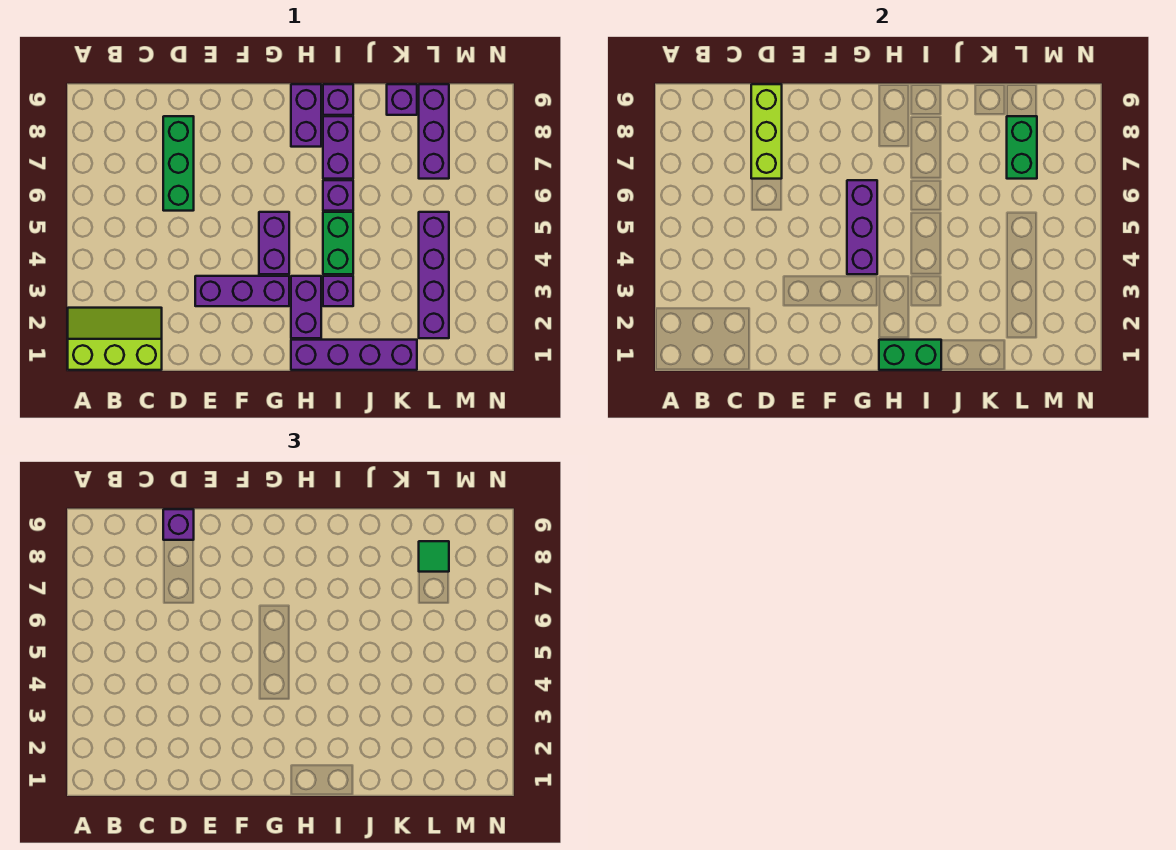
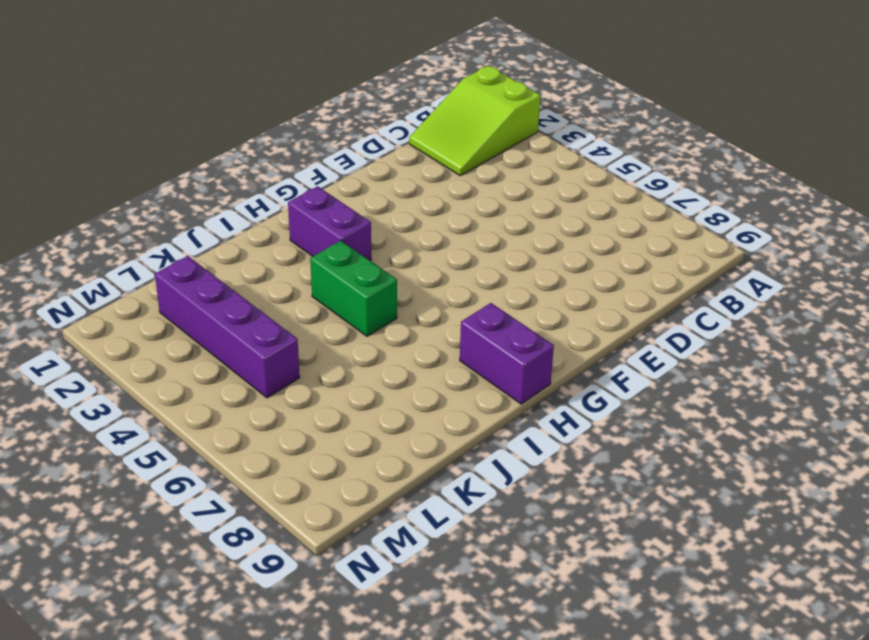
lime slope A1:C2 level 1 top A -> lime slope A1:C2 level 1 top 1
none -> green brick D6:D8 level 1
none -> purple brick E3:G3 level 1
none -> purple brick G4:G5 level 1

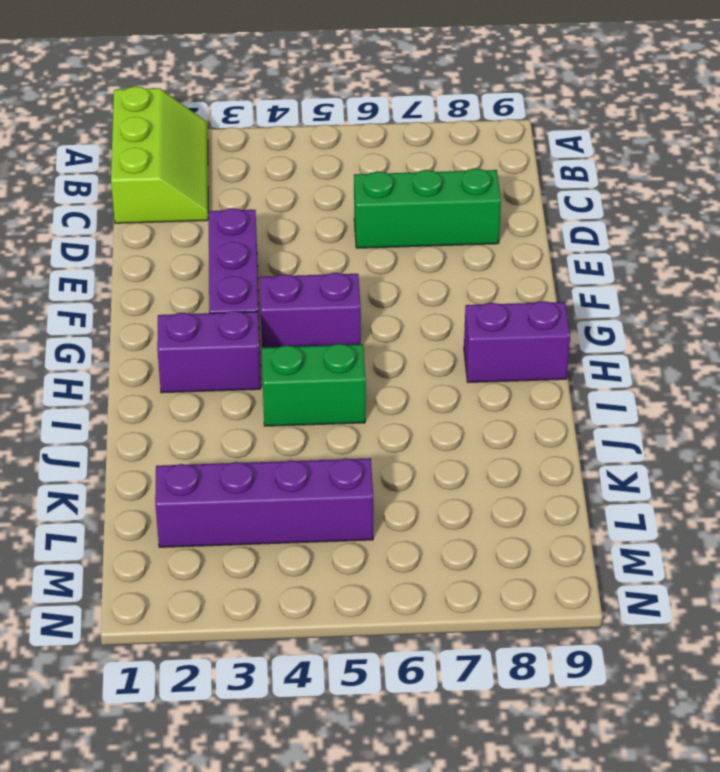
none -> purple brick H1:K1 level 1
none -> purple brick I3 level 1
none -> purple brick I6 level 1

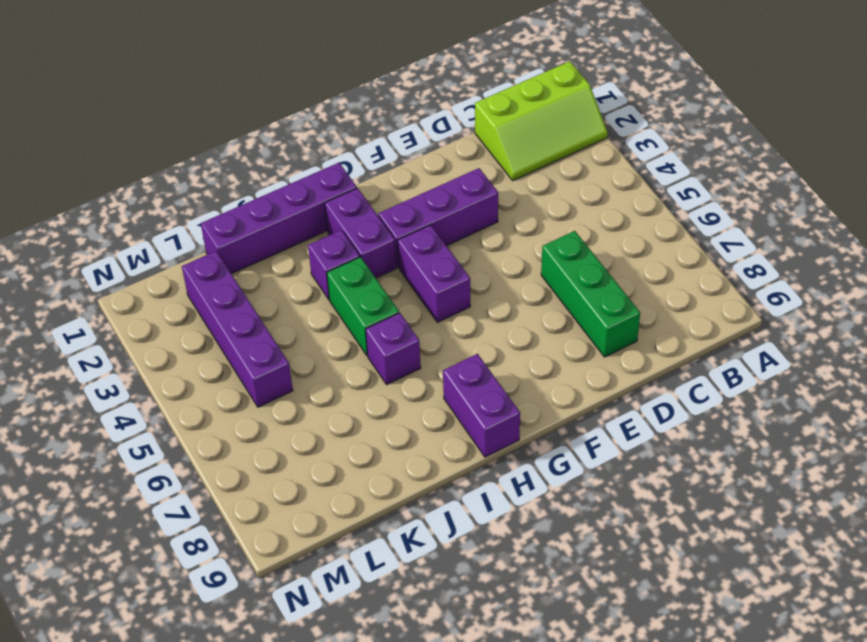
none -> purple brick I7:I8 level 1
none -> purple brick I9 level 1
none -> purple brick K9 level 1

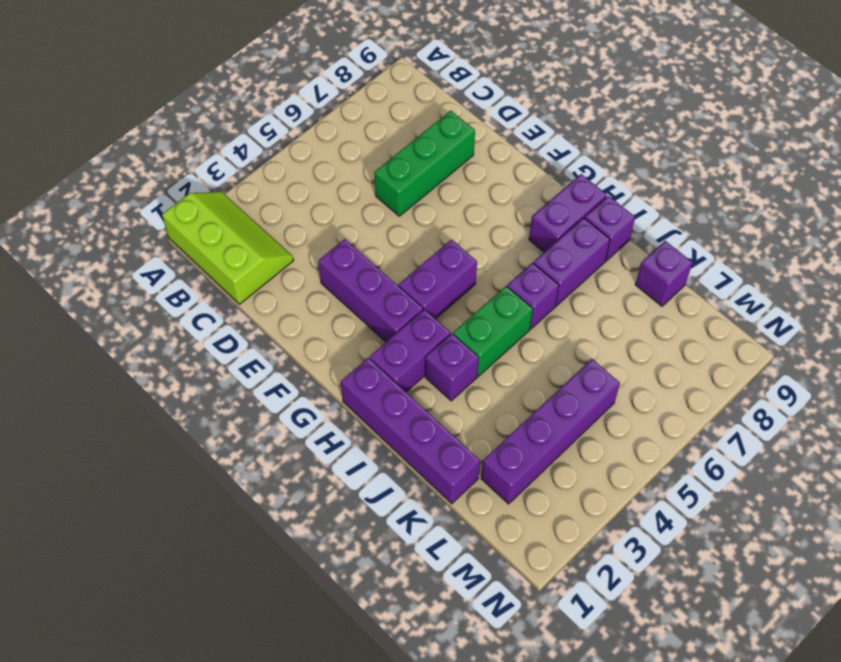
none -> purple brick L7:L9 level 1
none -> lime brick D7:D9 level 2
none -> purple brick G4:G6 level 2

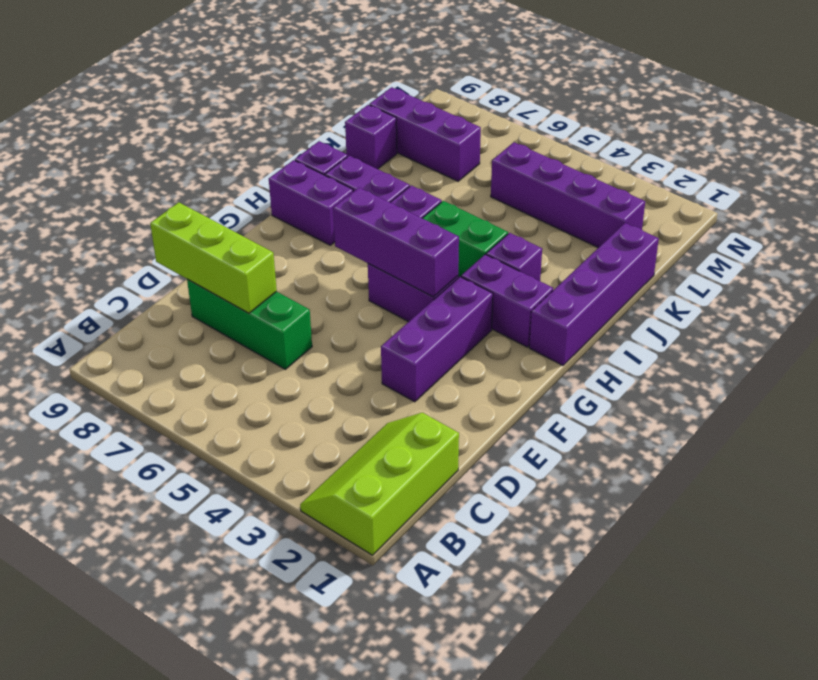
none -> green brick H1:I1 level 2
none -> green brick L7:L8 level 2
none -> purple brick D9 level 3

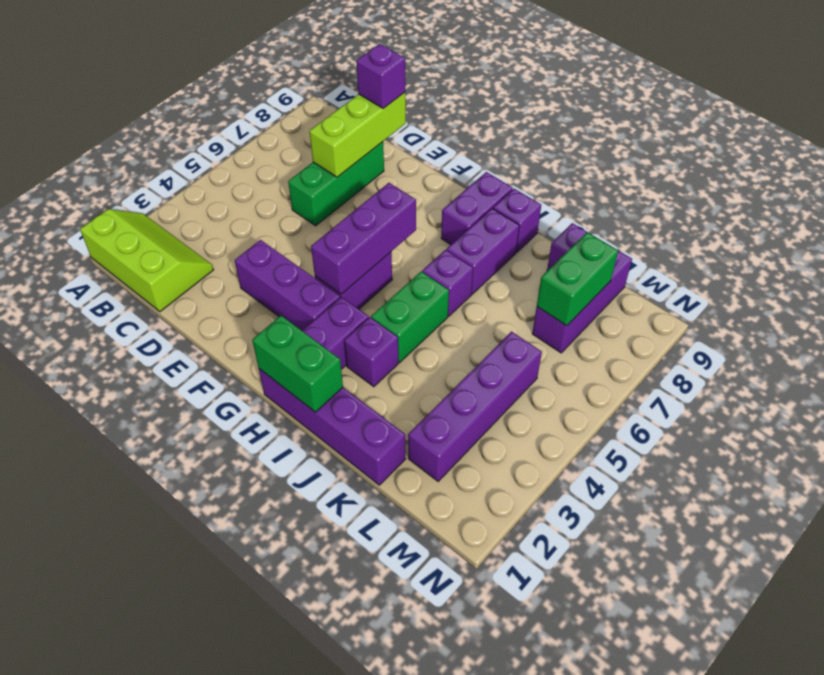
none -> green tile L8 level 3

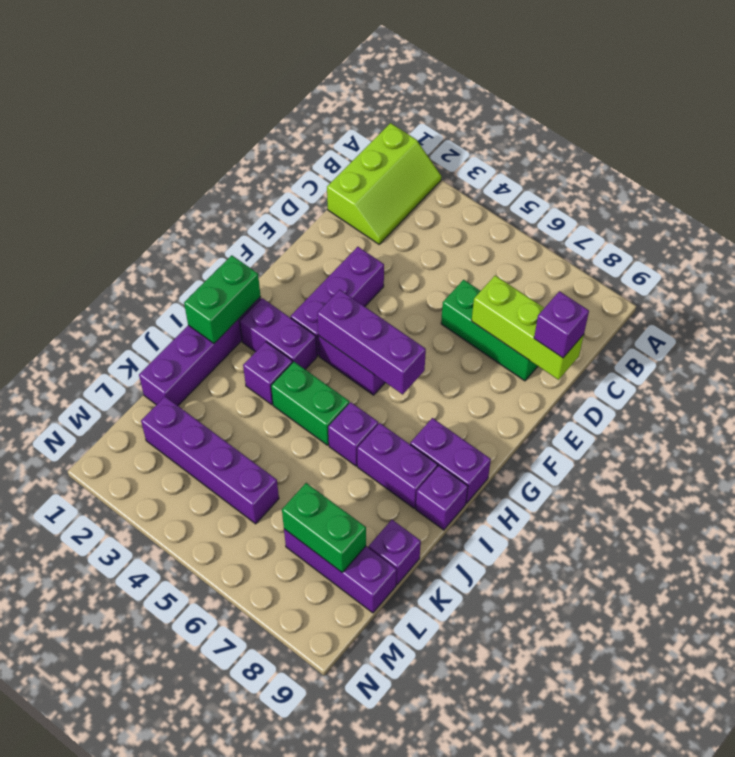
none -> green tile L8 level 3

